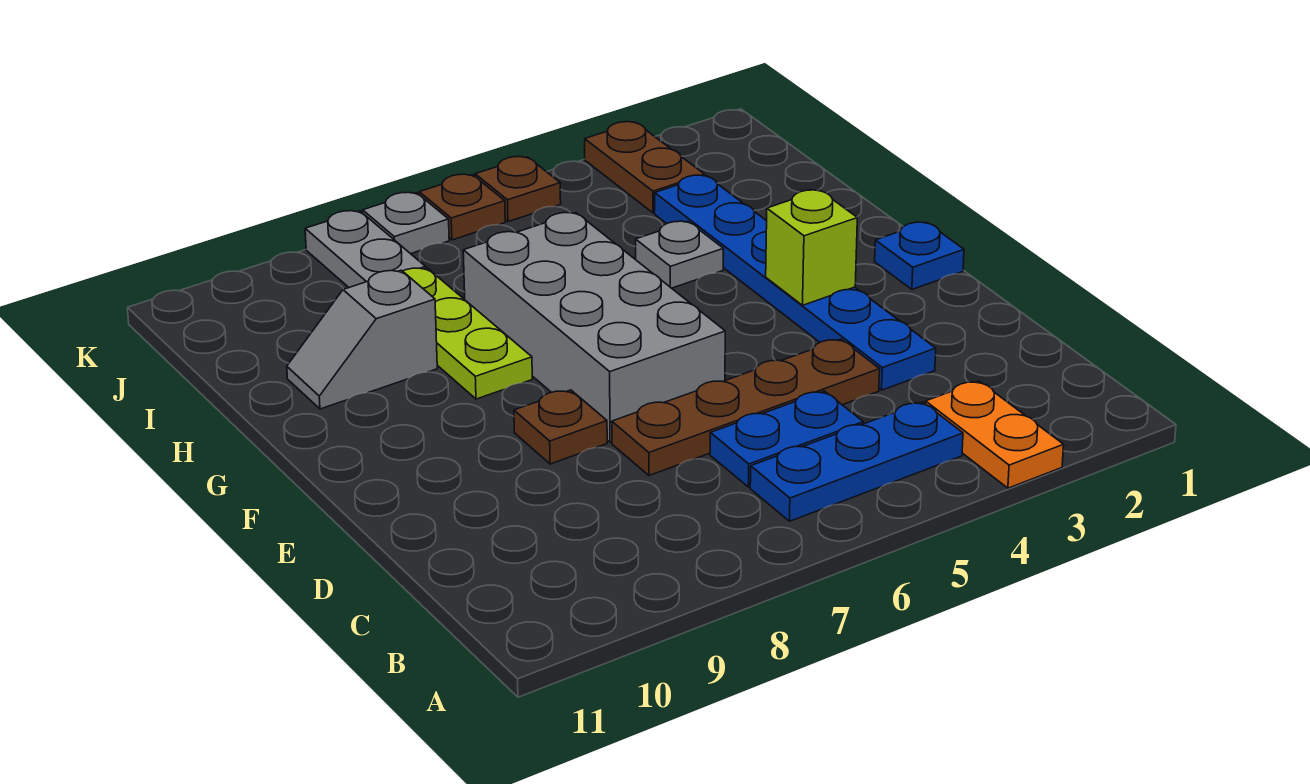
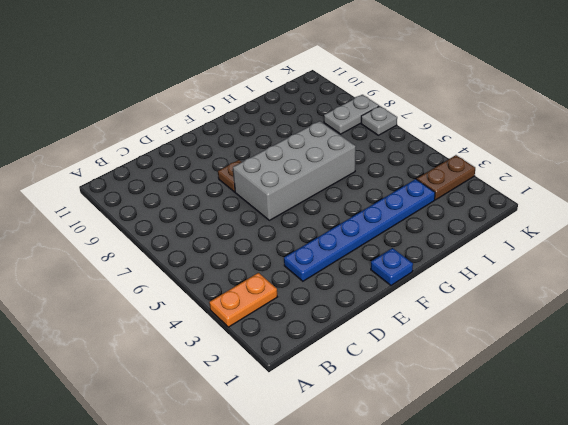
none -> blue plate B4:B6 level 1
none -> blue plate C5:C6 level 1
none -> brown plate D4:D7 level 1

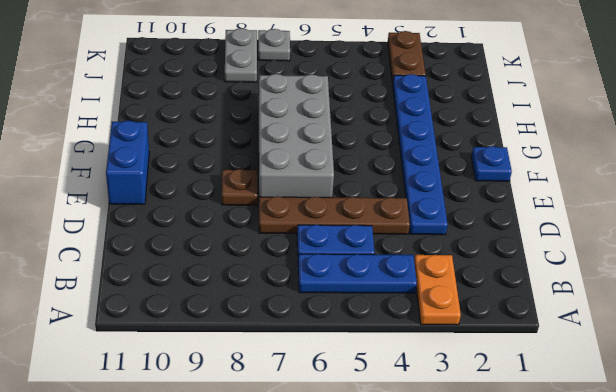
blue brick E11:F11 level 1 -> none
none -> lime plate G8:I8 level 1
none -> grey plate H4 level 1
none -> grey slope H9:H10 level 1 top 9

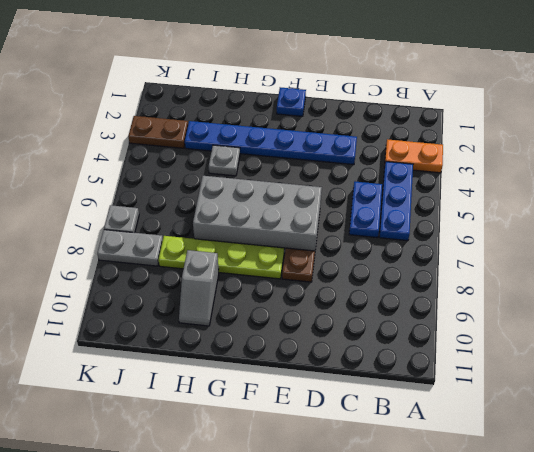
lime plate F8:I8 level 1 -> lime plate G8:I8 level 1
none -> brown plate D4:D7 level 1
none -> brown plate K5 level 1
none -> brown plate K6 level 1

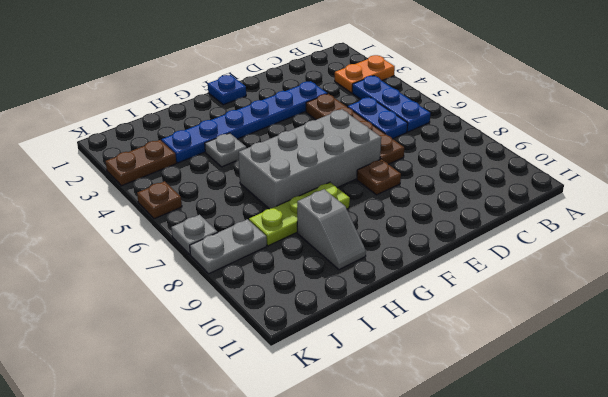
none -> brown plate K6 level 1
none -> lime brick F3 level 2

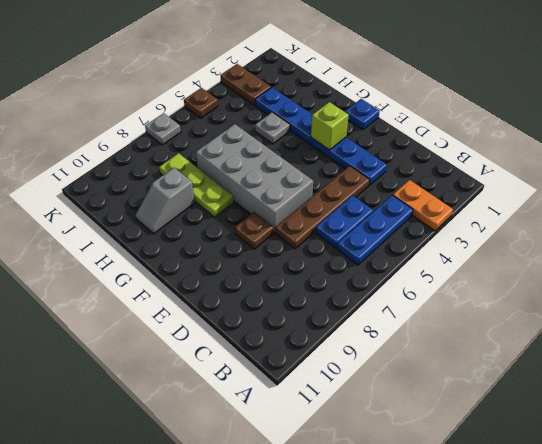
none -> grey plate J8:K8 level 1
none -> brown plate K6 level 1

